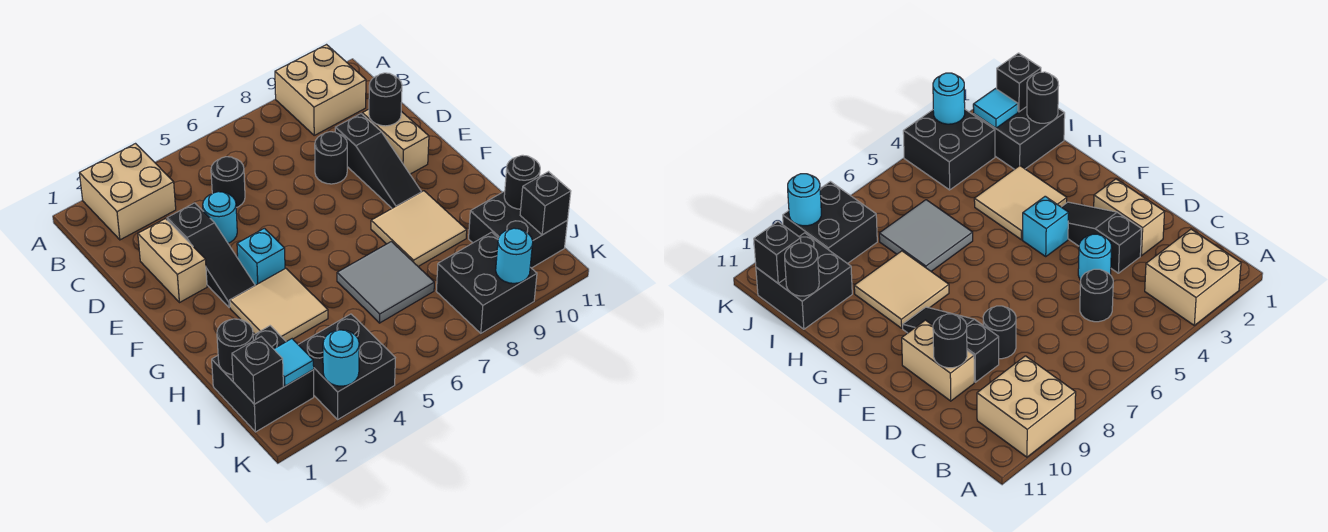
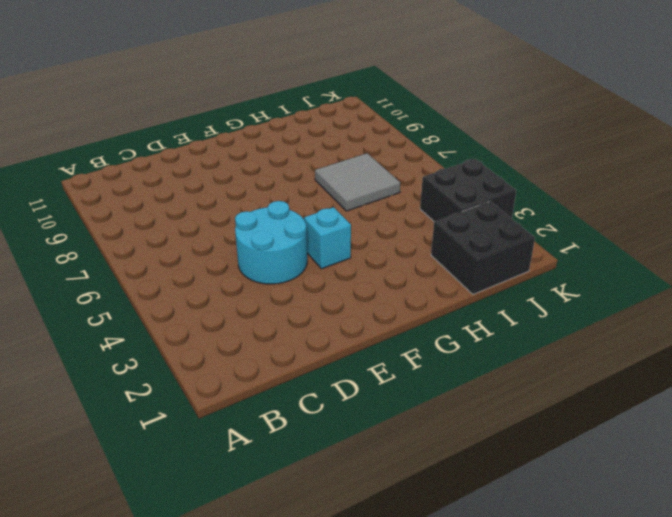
cyan round brick D4:E5 level 1 -> cyan round brick D4 level 1
none -> tan brick A2:B3 level 1
none -> tan brick A9:B10 level 1
none -> black round brick C5 level 1

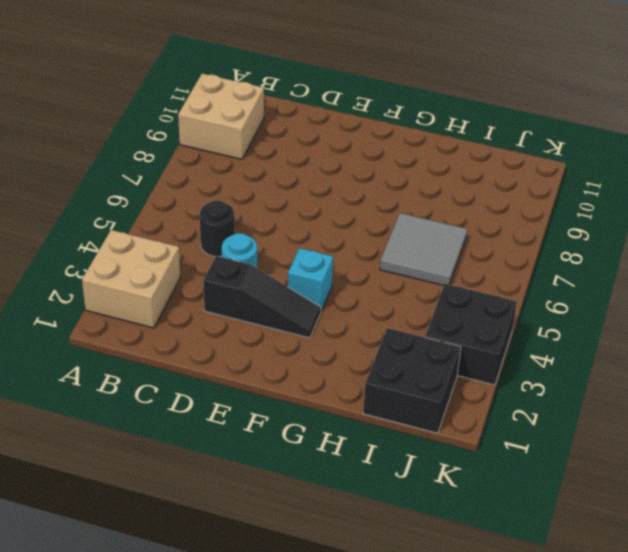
none -> tan brick D2:E2 level 1
none -> black round brick D8 level 1
none -> black slope D9:F9 level 1 top D

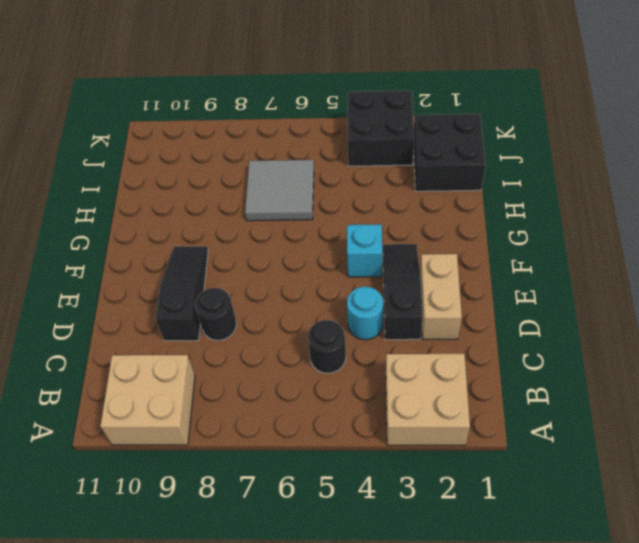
none -> tan brick D10:E10 level 1
none -> tan tile G3:H4 level 1
none -> tan tile G8:H9 level 1

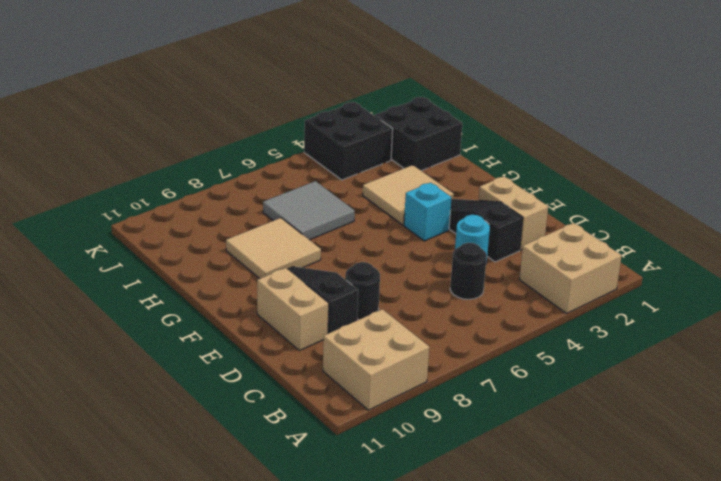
none -> black brick I10:J11 level 1
none -> black brick J8:K9 level 1
none -> black round brick D10 level 2

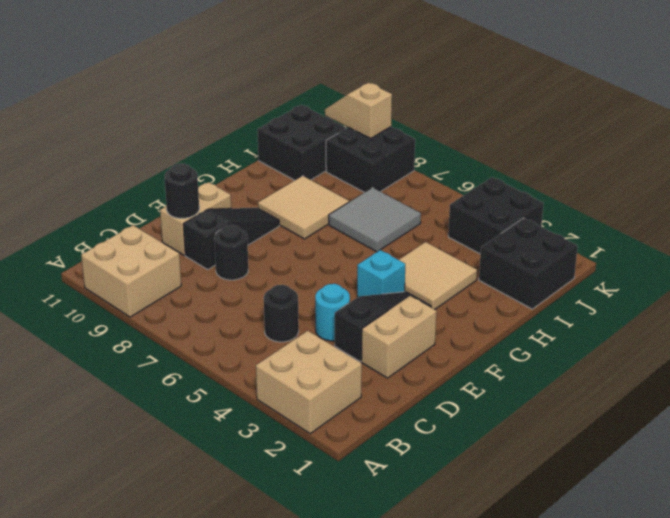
tan slope K9:K10 level 2 top 9 -> cyan round brick K9 level 2
none -> black round brick I1 level 2
none -> black round brick I11 level 2
none -> black brick J1 level 2

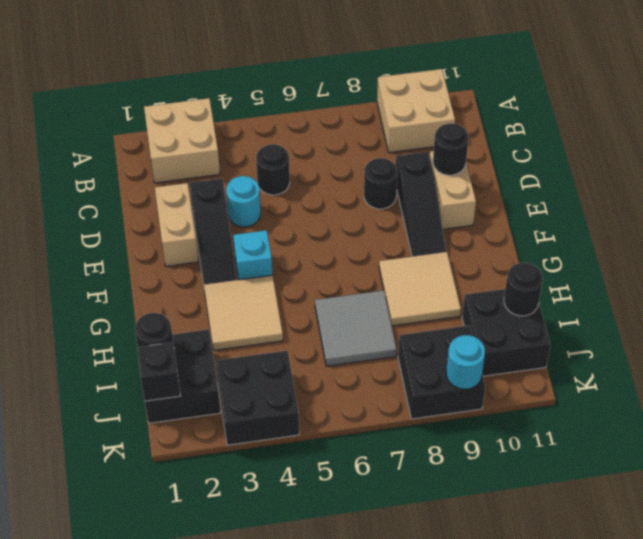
none -> cyan tile J2 level 2
none -> black brick J11 level 2
none -> cyan round brick K3 level 2

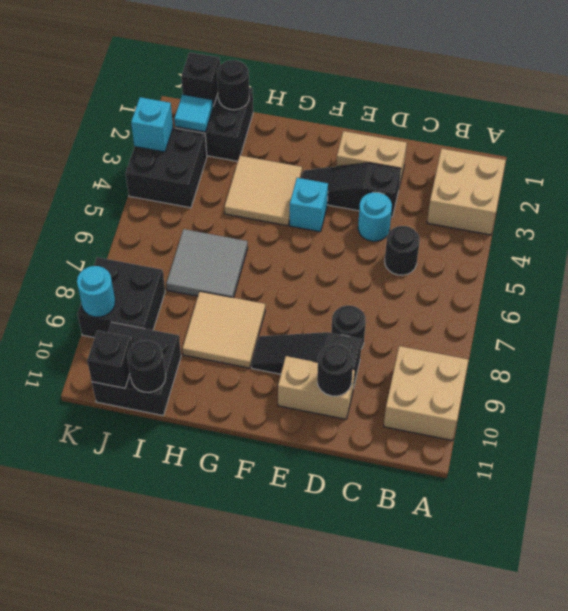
cyan brick K3 level 2 -> cyan round brick K3 level 2

